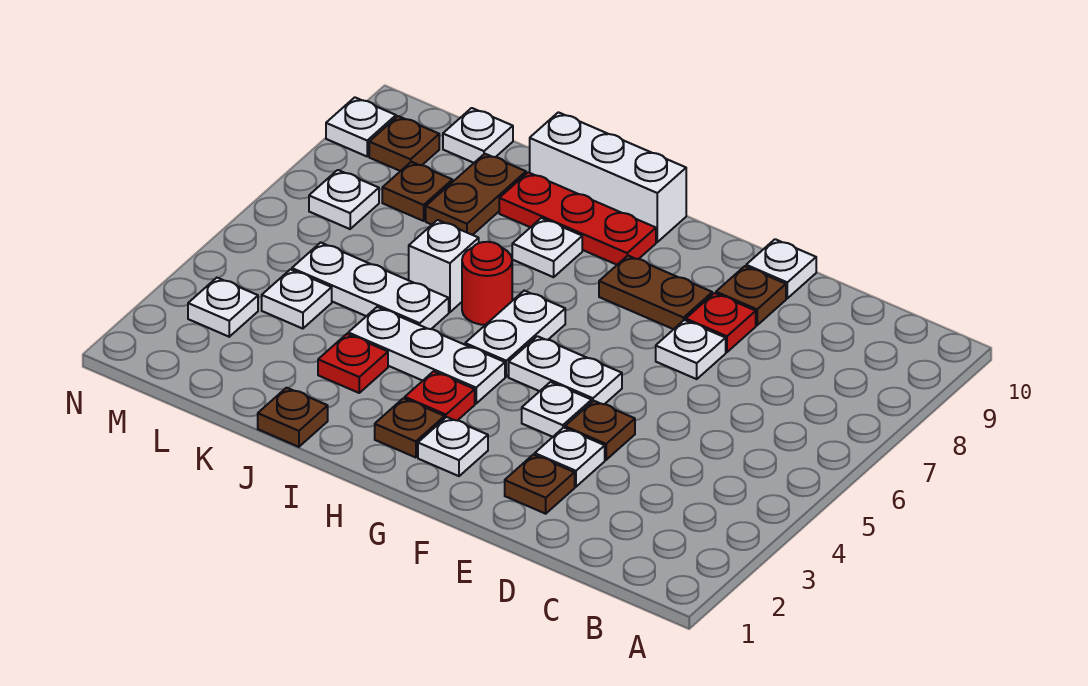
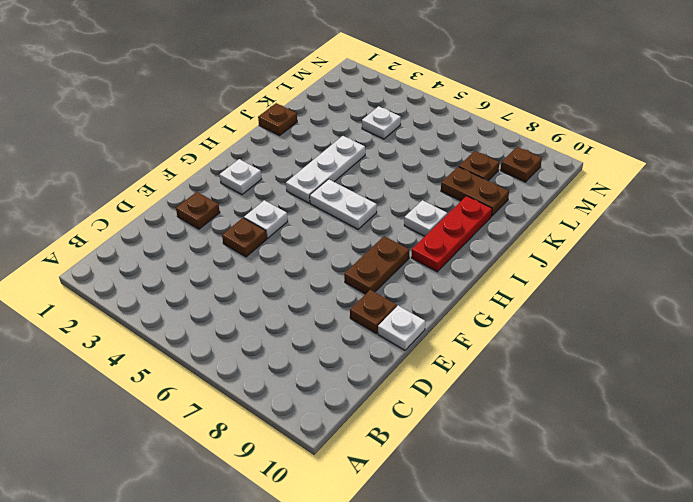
none -> white plate E3 level 1
none -> white plate E7 level 1
none -> red plate E8 level 1
none -> white plate F5:G5 level 1

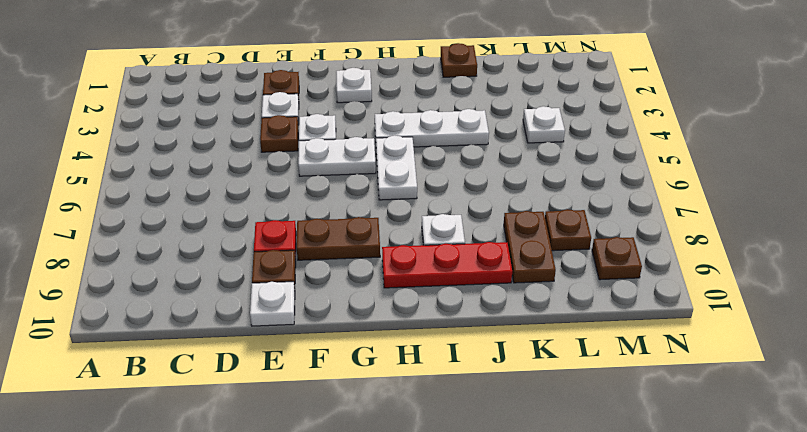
none -> white plate E7 level 1
none -> brown plate H2 level 1
none -> red plate H3 level 1
none -> white brick H10:J10 level 1

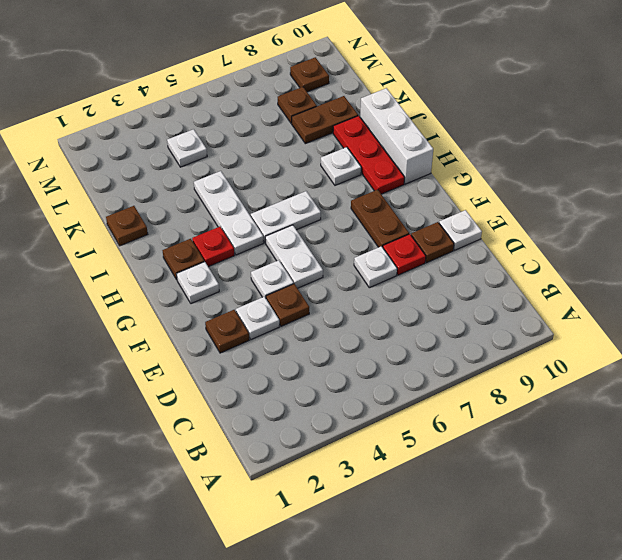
none -> red round brick I6 level 1
none -> red plate J3 level 1
none -> white plate J5:L5 level 1
none -> white brick J6 level 1

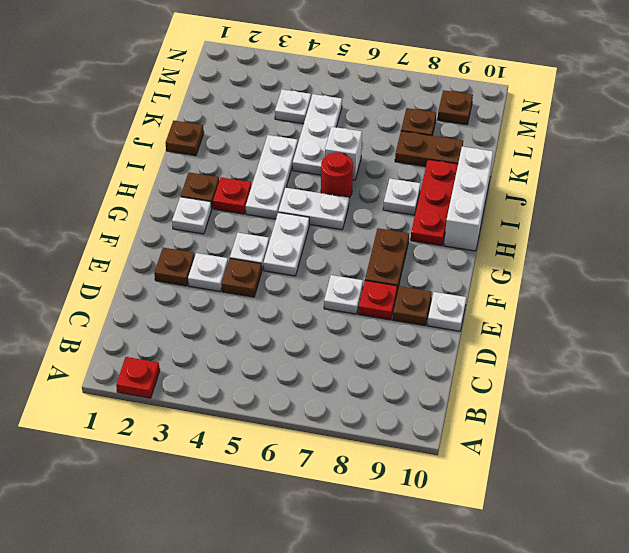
red plate A2 level 1 -> red plate J3 level 1
none -> white plate L10 level 1
none -> white plate M3 level 1
none -> white plate M7 level 1
none -> white plate N9 level 1

